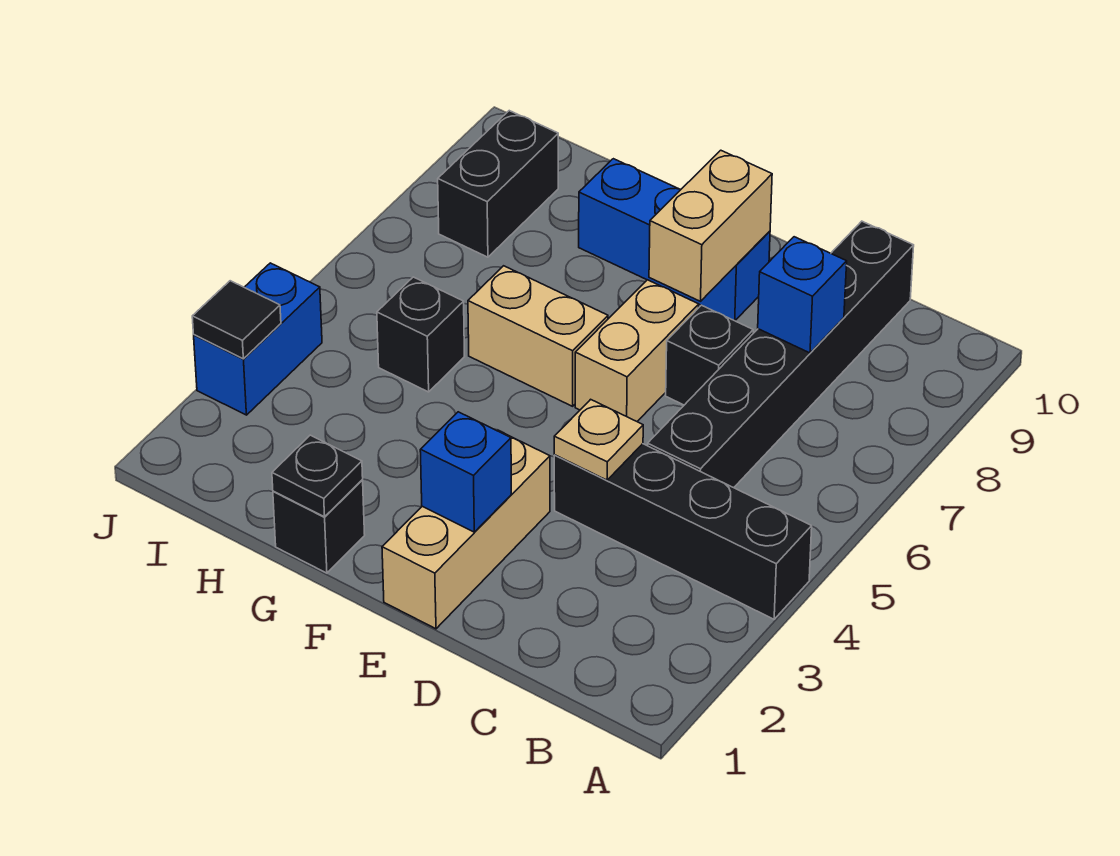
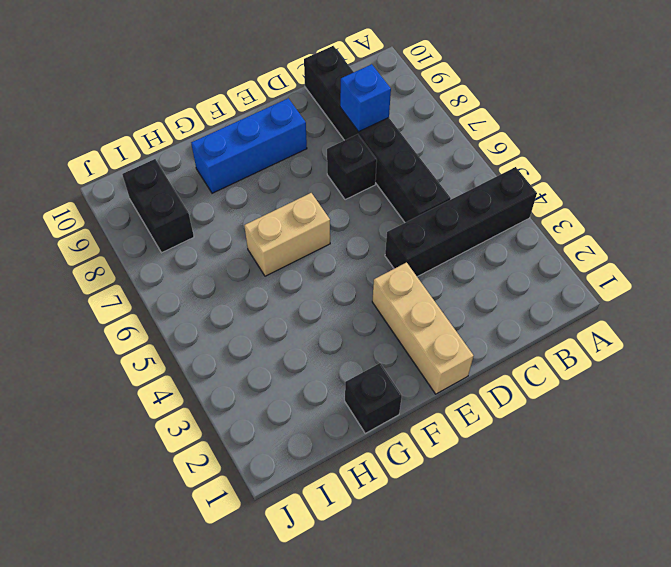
none -> tan brick E6:E7 level 1
none -> black brick H5 level 1
none -> blue brick J3:J4 level 1

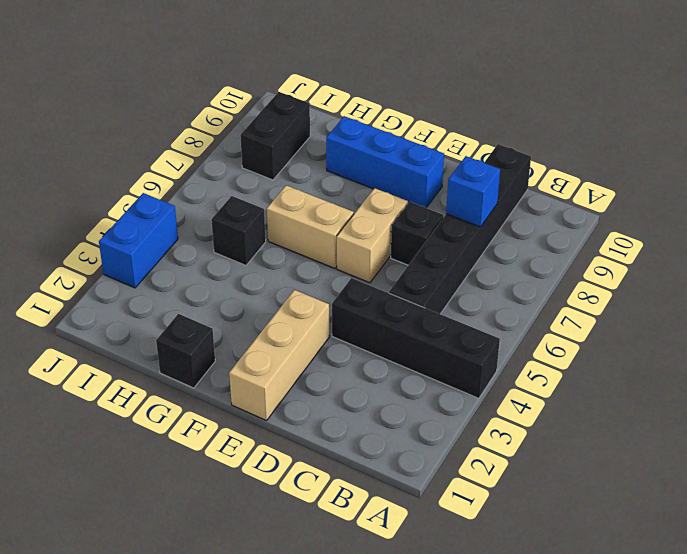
none -> tan plate D4 level 2
none -> blue brick E2 level 2
none -> tan brick E8:E9 level 2

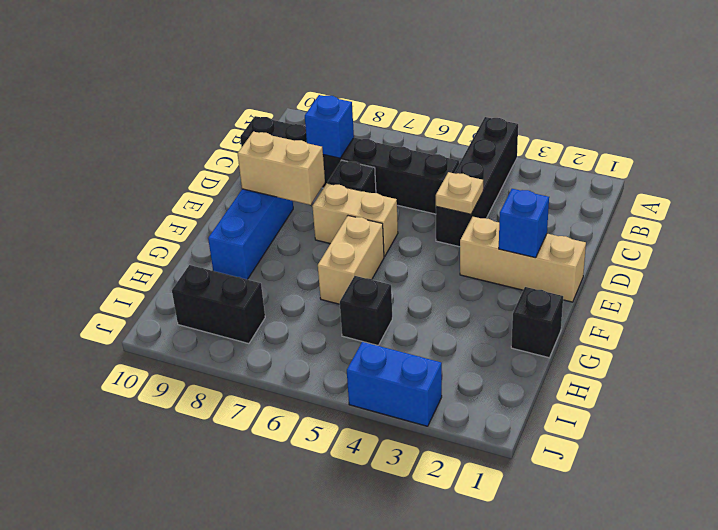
none -> black plate G1 level 2
none -> black tile J3 level 2

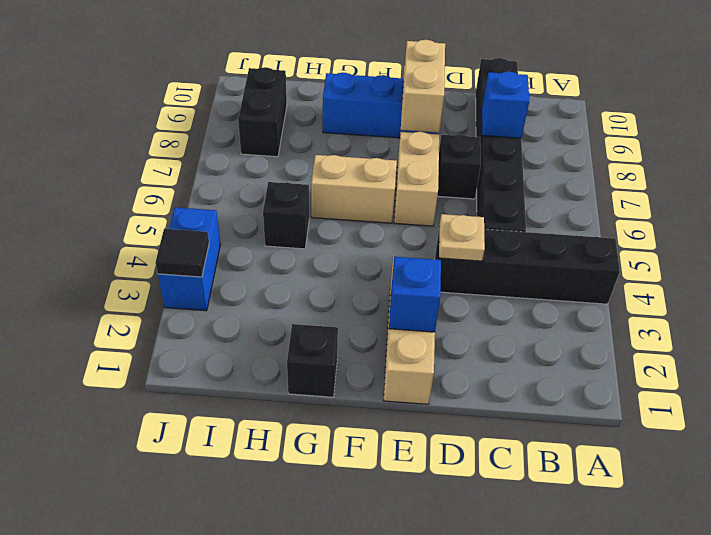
none -> black plate G1 level 2

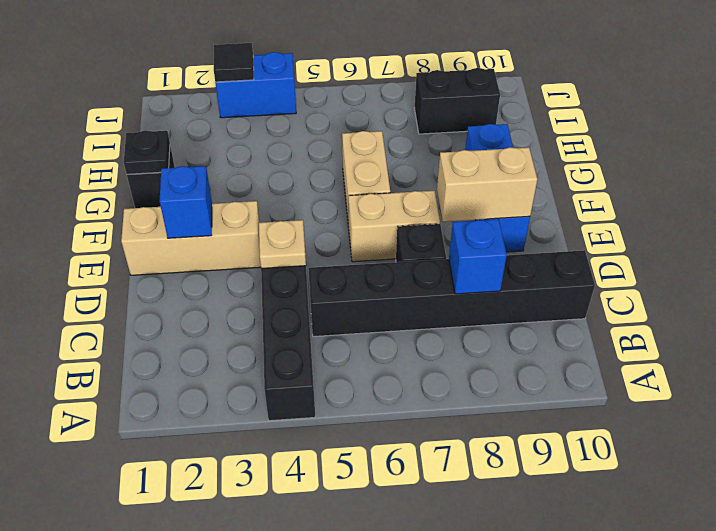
none -> black brick H5 level 1

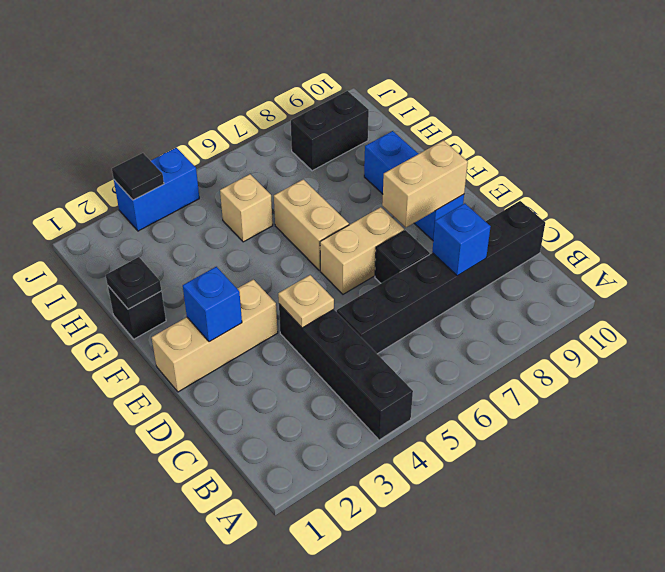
tan brick H5 level 1 -> black brick H5 level 1

